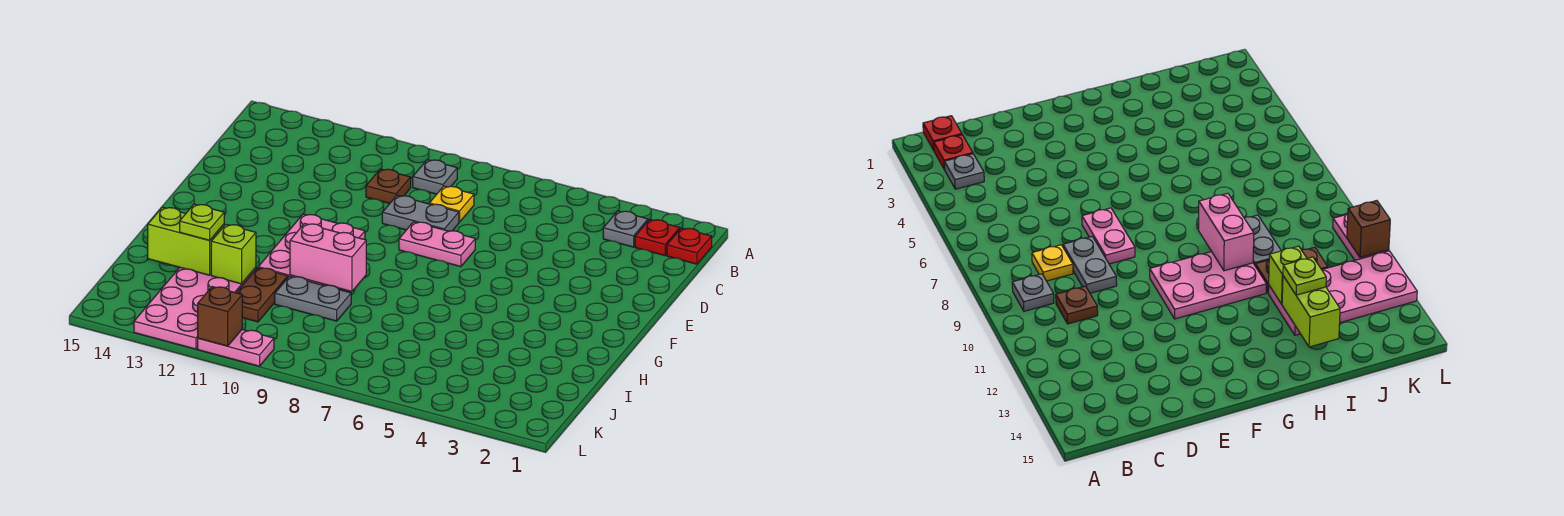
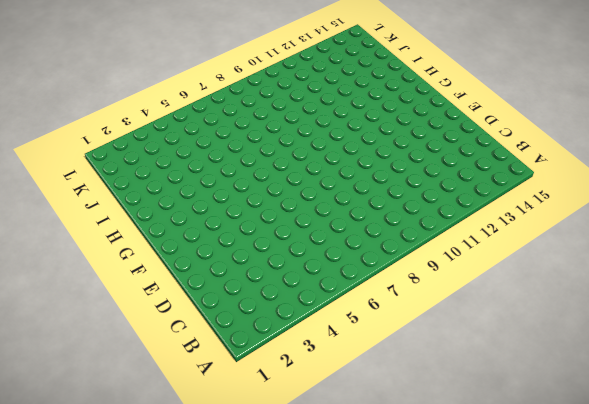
none -> red plate B1 level 1
none -> red plate B2 level 1
none -> grey plate B3 level 1

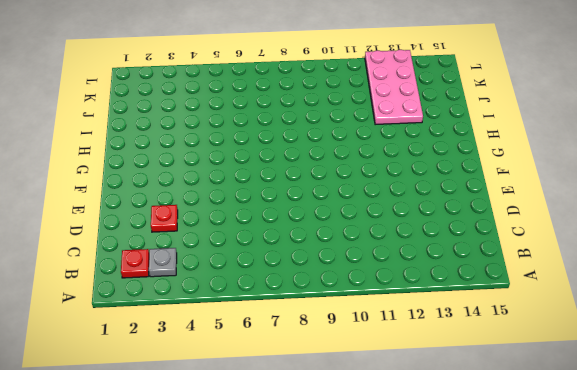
red plate D3 level 1 -> red plate B1 level 1
none -> grey plate B9 level 1
none -> yellow plate C8 level 1
none -> brown plate C10 level 1

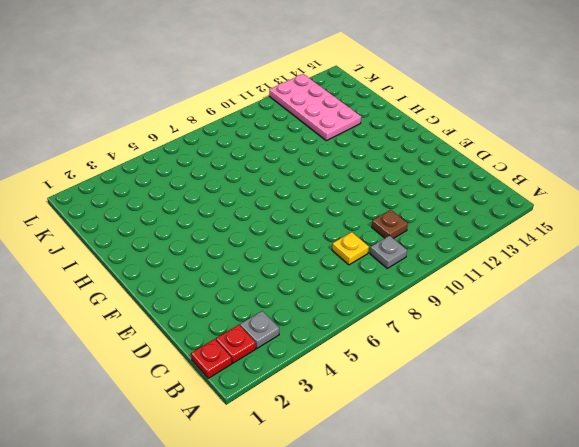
none -> grey plate D8:D9 level 1
none -> pink plate E7:E8 level 1
none -> pink plate F10:H11 level 1

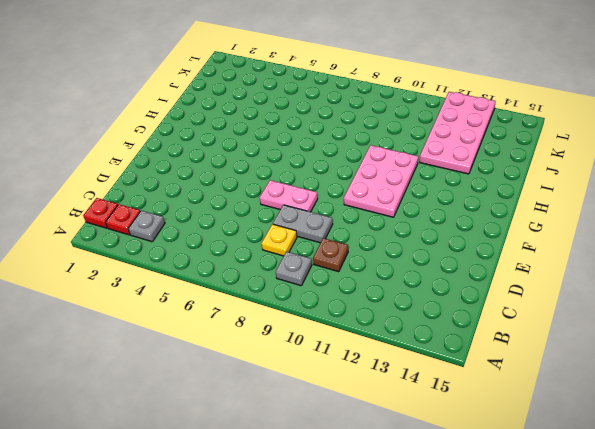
none -> grey plate I9:I10 level 1
none -> brown plate I11:J11 level 1
none -> pink plate L10:L11 level 1

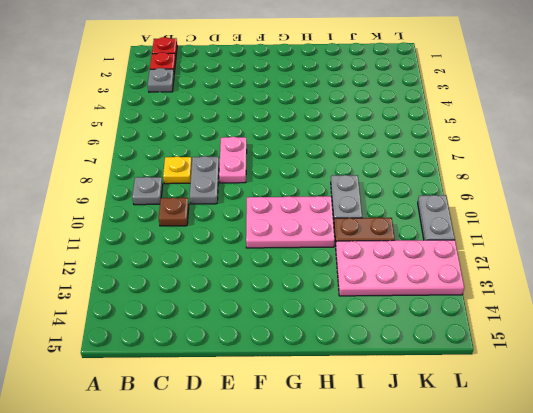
grey plate L10:L11 level 1 -> pink plate L10:L11 level 1
none -> pink brick H9:H10 level 2
none -> lime brick I12 level 2
none -> lime brick I13:I14 level 2

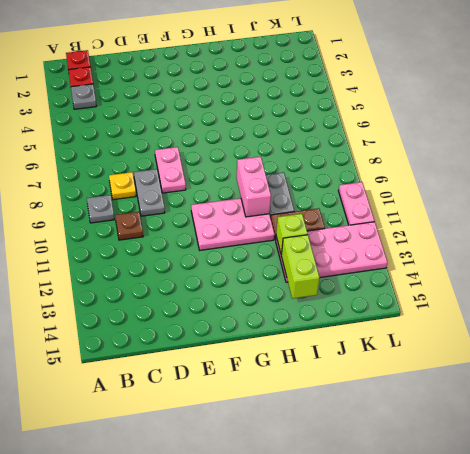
none -> brown brick L11 level 2
none -> lime plate I13 level 3

